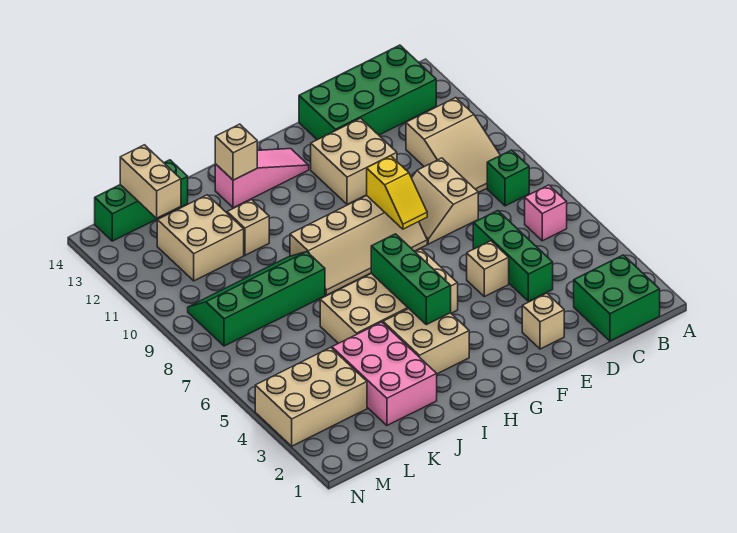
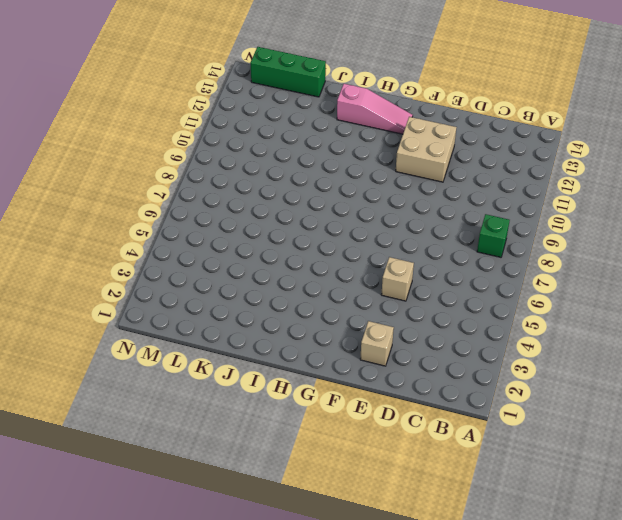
none -> green brick B1:C2 level 1
none -> pink brick B6 level 1
none -> tan slope B9:C11 level 1 top 11

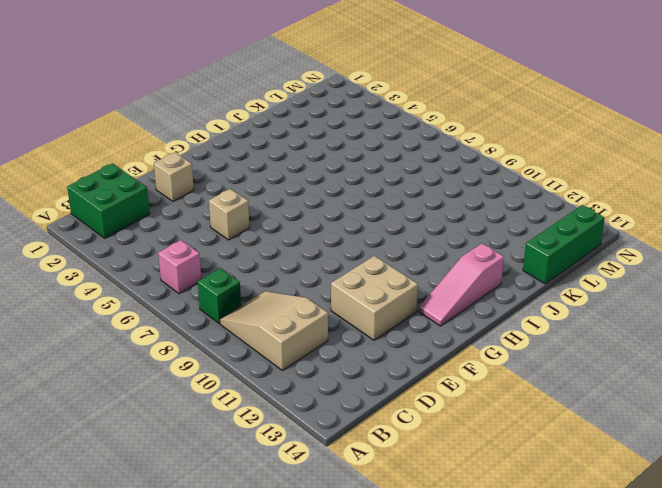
none -> green brick B13:E14 level 1
none -> green brick D4:D6 level 1
none -> tan slope D8:E9 level 1 top D

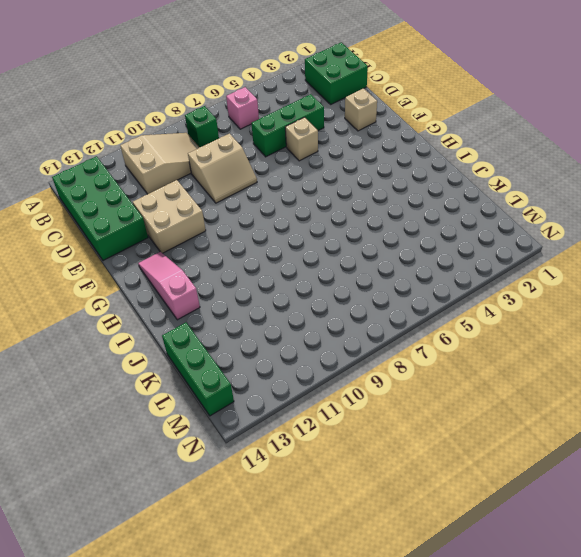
none -> tan slope F8:I9 level 1 top 9
none -> tan brick G5:J6 level 1
none -> tan brick H3:I4 level 1

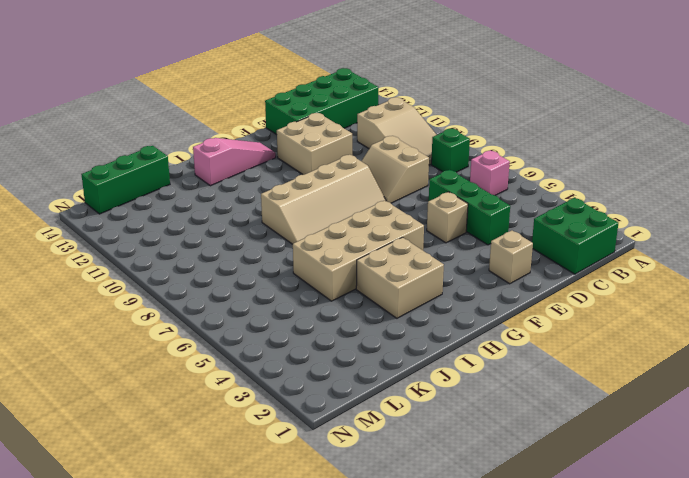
none -> pink brick J2:K4 level 1
none -> green slope J8:M9 level 1 top 8
none -> tan brick J11 level 1

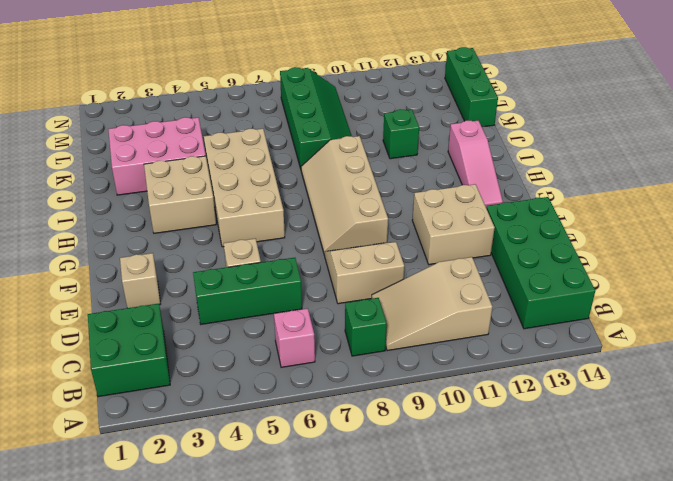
green brick J11 level 1 -> tan brick J11 level 1
none -> tan brick K11:L12 level 1
none -> tan brick L3:N4 level 1
none -> yellow slope F8:F9 level 2 top 9

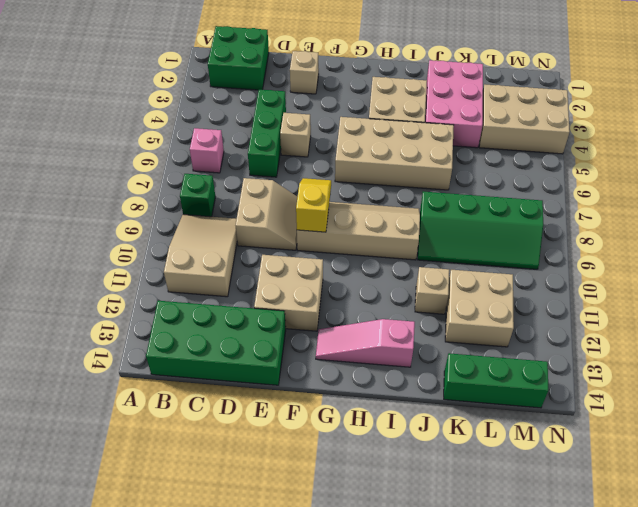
none -> green brick H4:H6 level 2
none -> tan brick I13 level 2
none -> tan brick L13:L14 level 2

